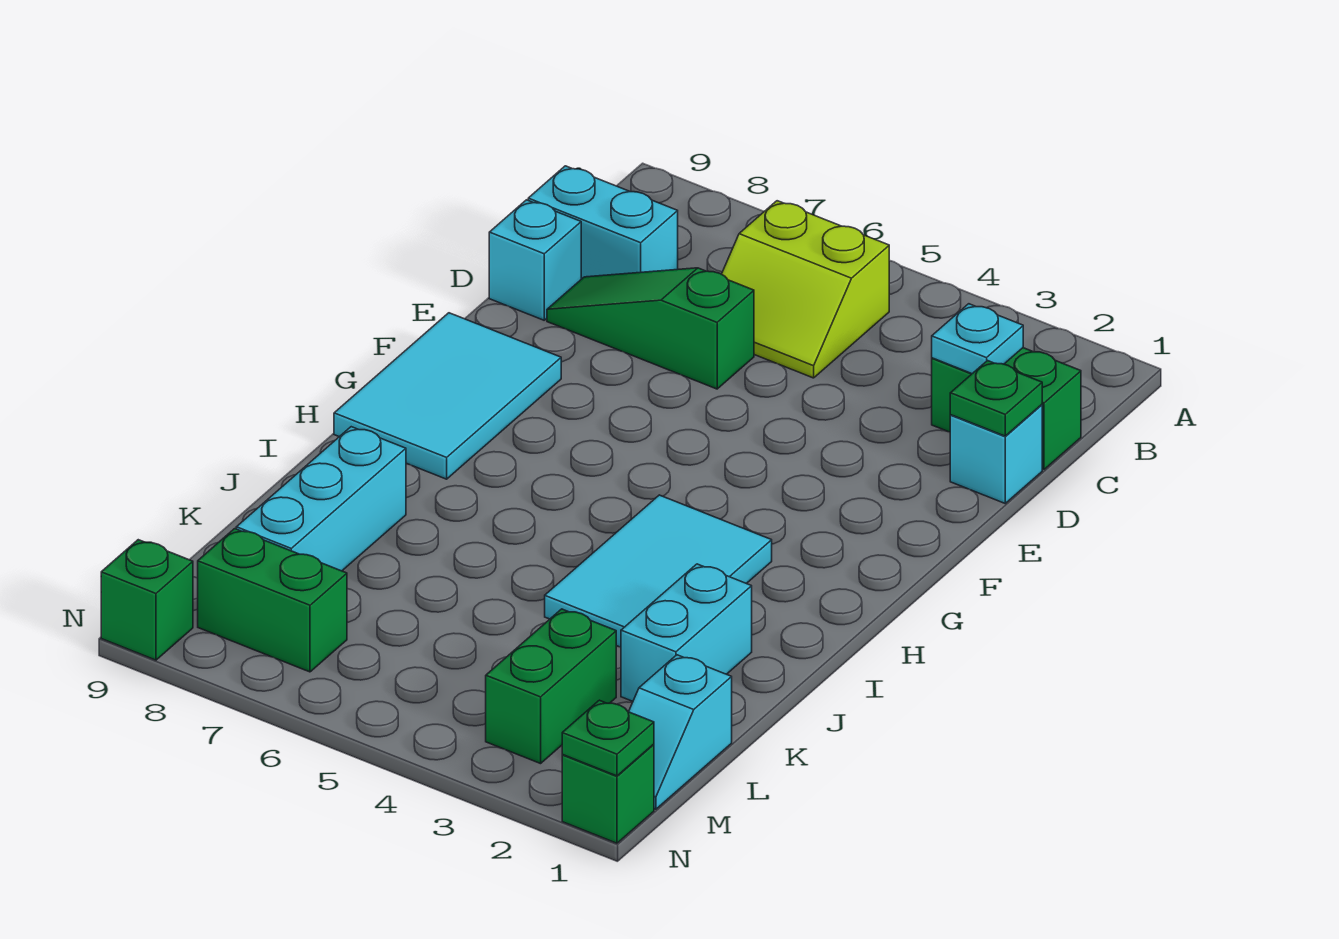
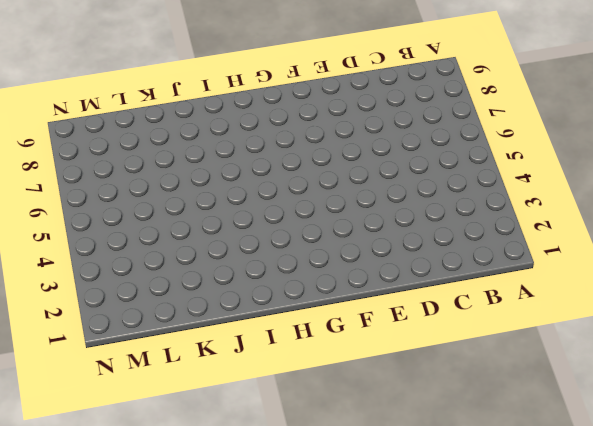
none -> lime slope B5:C6 level 1 top B
none -> green brick C1:C2 level 1
none -> cyan brick C8:C9 level 1

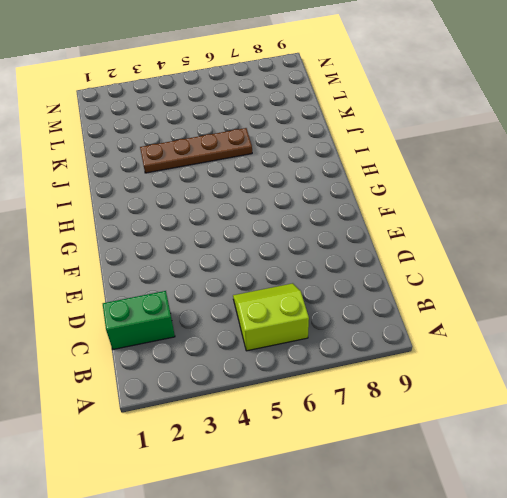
brown plate J3:J6 level 1 -> cyan tile H3:J4 level 1
none -> cyan brick C8:C9 level 1
none -> cyan brick D1 level 1
none -> green slope D6:D8 level 1 top 6

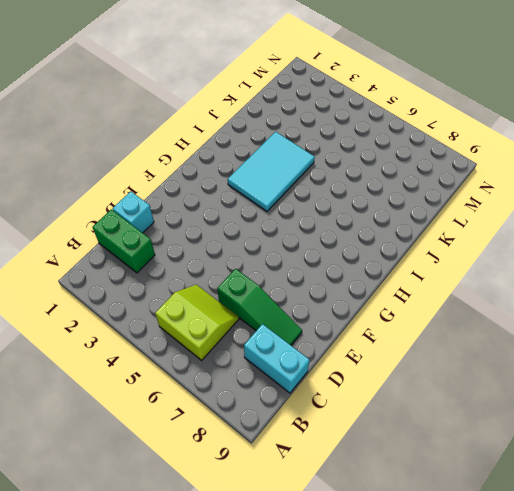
none -> cyan brick D9 level 1
none -> cyan tile F8:H9 level 1
none -> cyan brick J2:K2 level 1

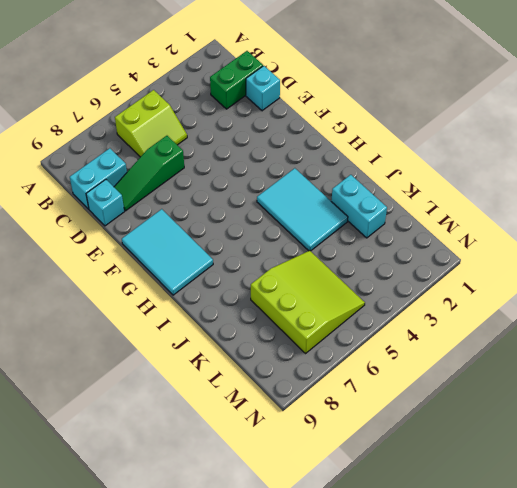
lime slope K5:M7 level 1 top 7 -> green brick M7:M8 level 1
none -> cyan brick J8:L8 level 1
none -> cyan slope L1:M1 level 1 top L
none -> green brick L3:M3 level 1

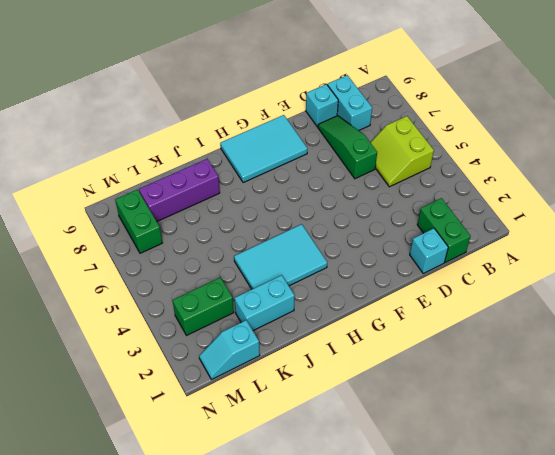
purple brick J8:L8 level 1 -> cyan brick J8:L8 level 1
none -> green brick N1 level 1
none -> green brick N9 level 1
none -> cyan plate C2 level 2

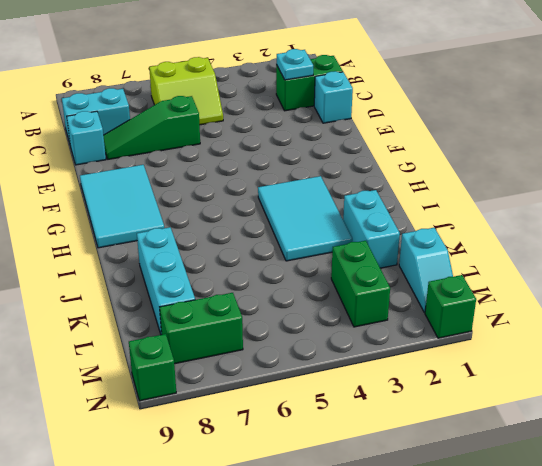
none -> green plate D1 level 2
none -> green plate N1 level 2

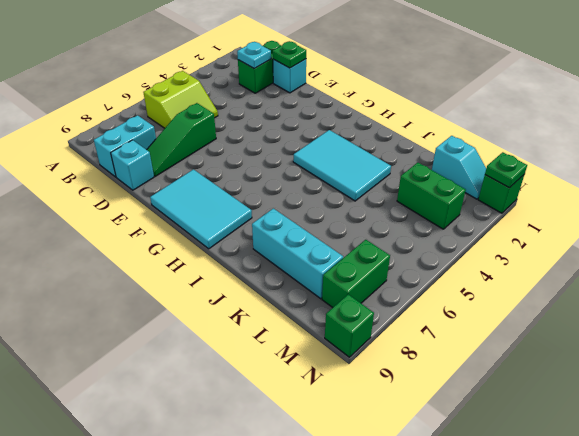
none -> cyan brick J2:K2 level 1

